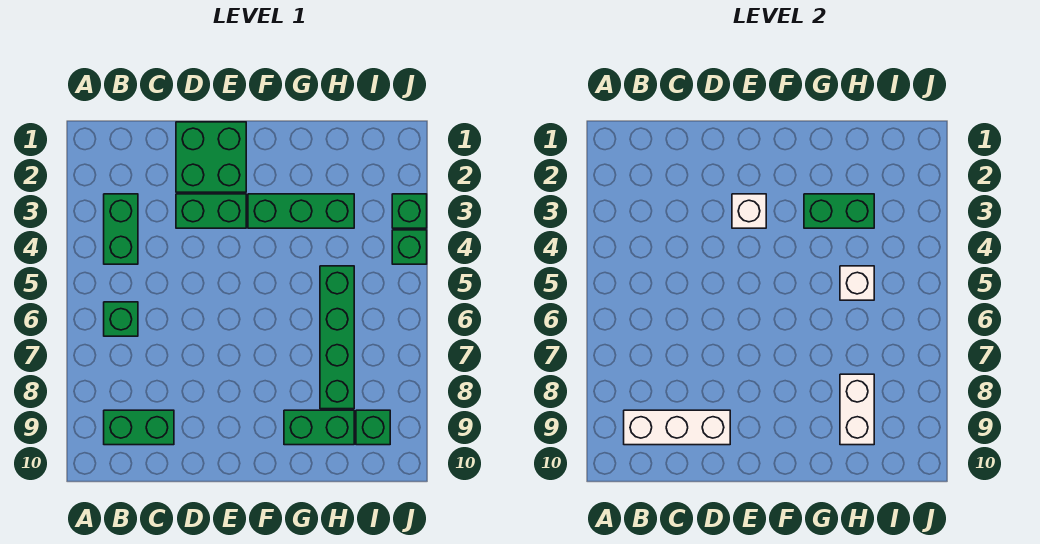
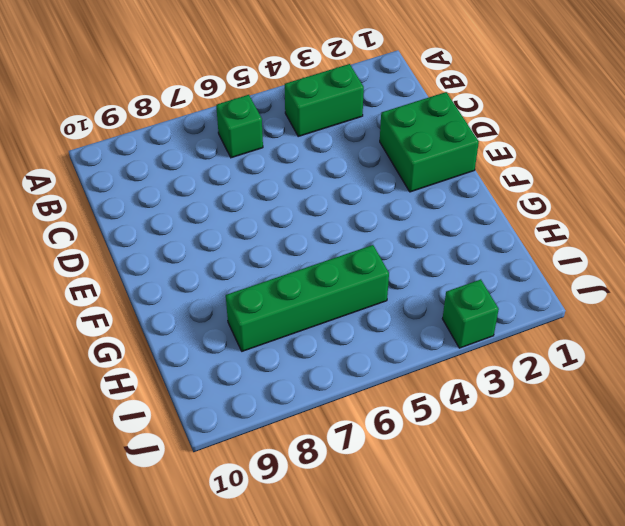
none -> green brick B9:C9 level 1
none -> green brick D3:E3 level 1
none -> green brick F3:H3 level 1

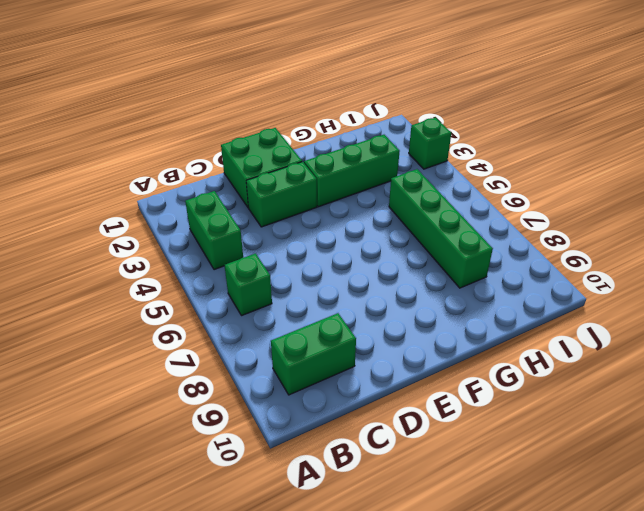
none -> green brick G9:H9 level 1
none -> green brick I9 level 1
none -> green brick J4 level 1

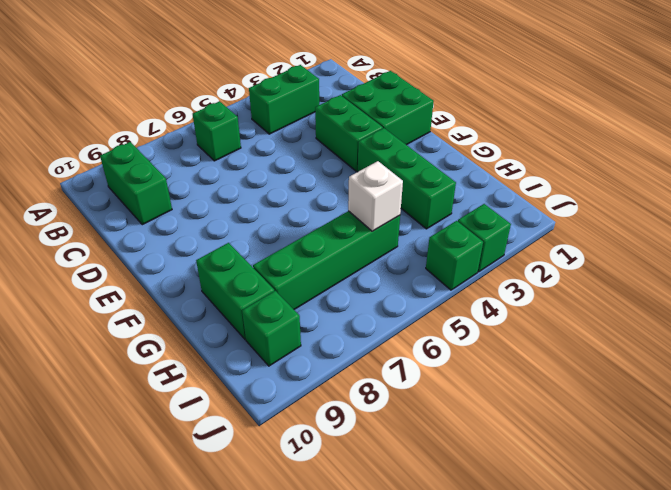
none -> white brick B9:D9 level 2
none -> white brick E3 level 2
none -> green brick G3:H3 level 2

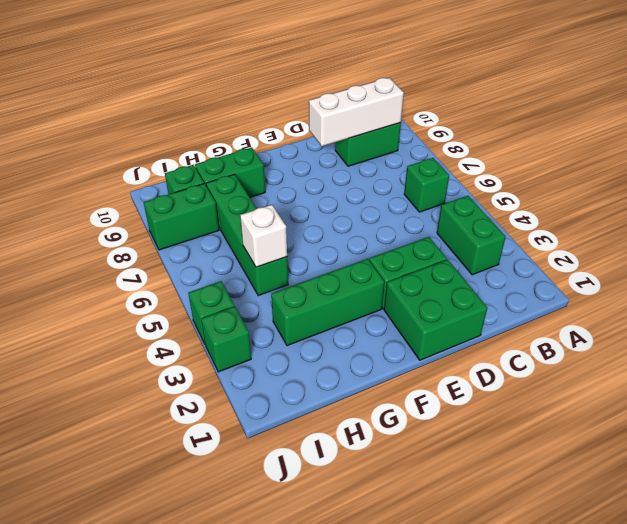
green brick I8:J8 level 1 -> green brick G3:H3 level 2
none -> white brick E3 level 2
none -> white brick H8:H9 level 2

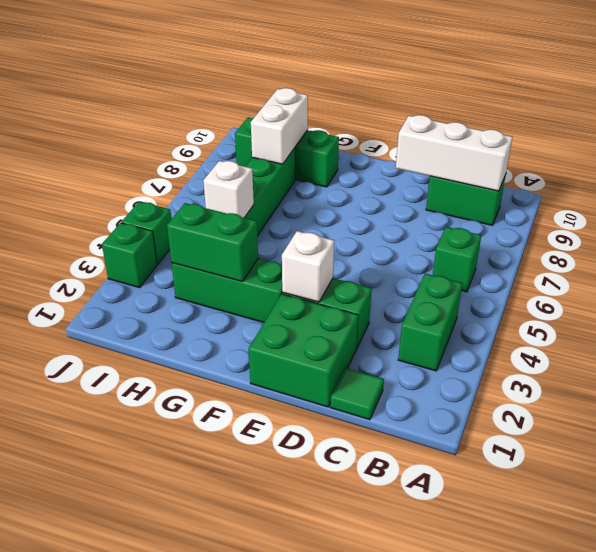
green tile C1 level 1 -> none

